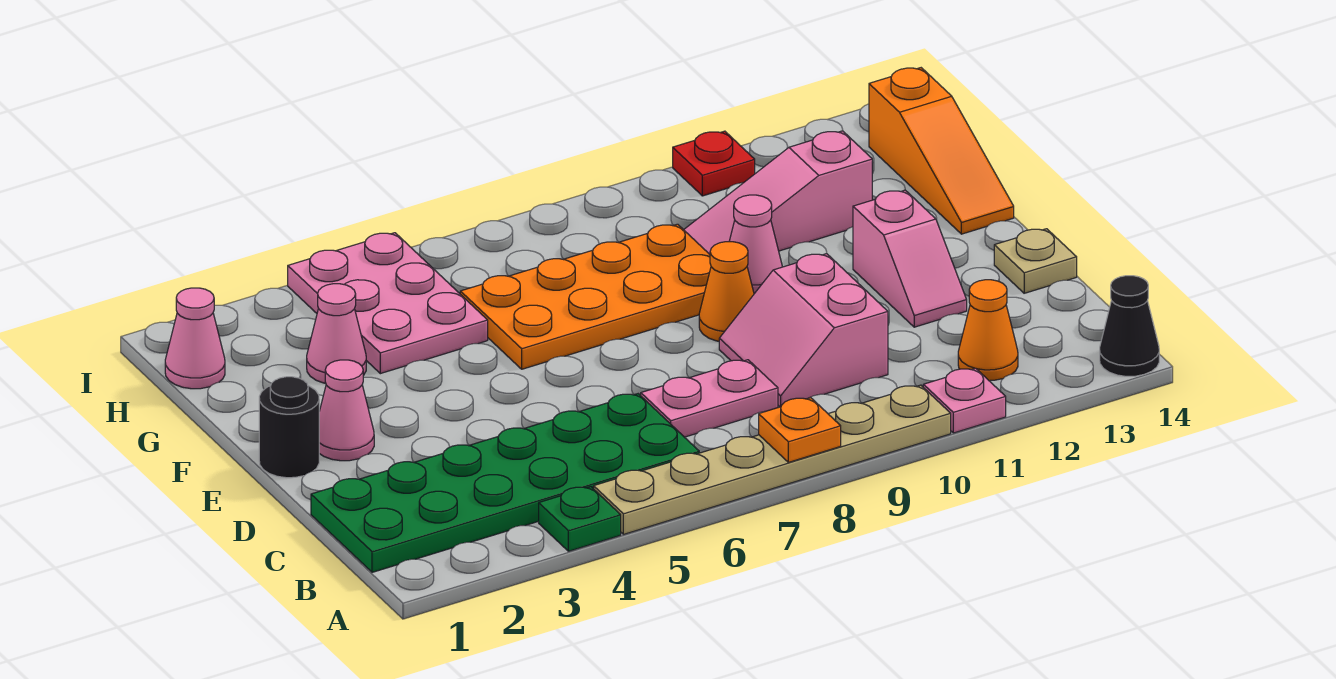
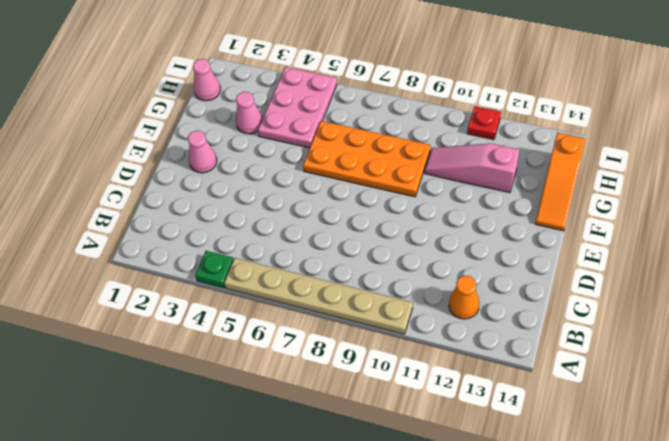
none -> pink plate A11 level 1
none -> black cone A14 level 1
none -> green plate B1:C6 level 1

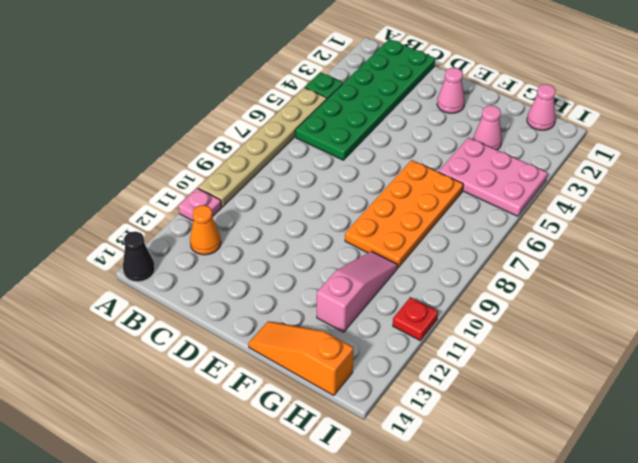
none -> pink plate C7:C8 level 1
none -> pink slope C9:D10 level 1 top 10
none -> pink slope D12:E12 level 1 top E

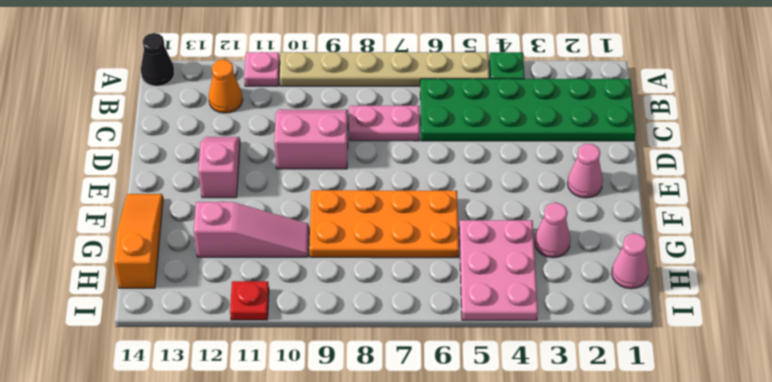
pink slope C9:D10 level 1 top D -> pink slope C9:D10 level 1 top 10
none -> tan plate D14 level 1
none -> black round brick E1 level 1
none -> orange cone E9 level 1

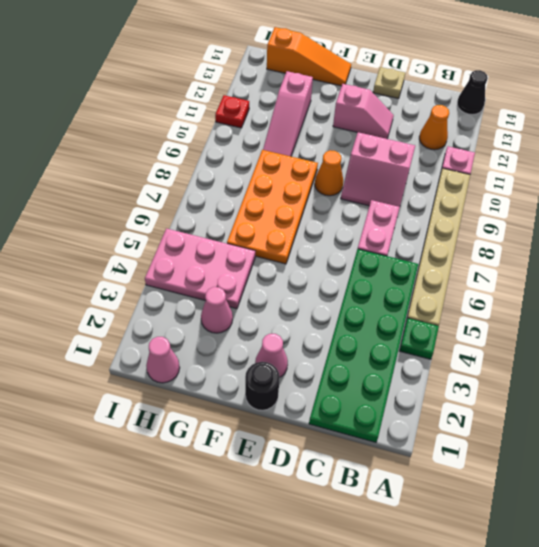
none -> pink cone F10 level 1
none -> orange plate A8 level 2

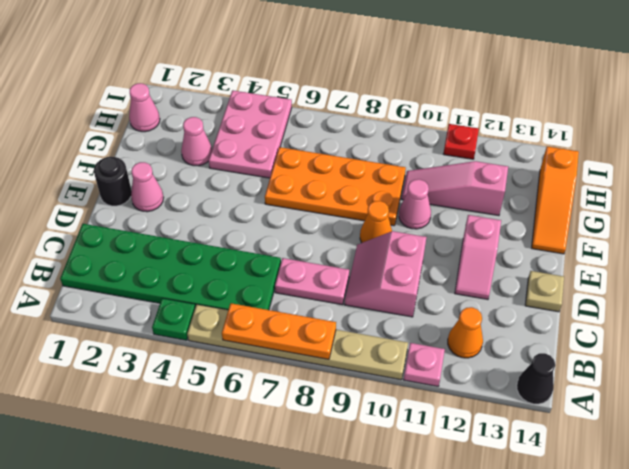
orange plate A6:A8 level 2 -> orange plate A8 level 2

